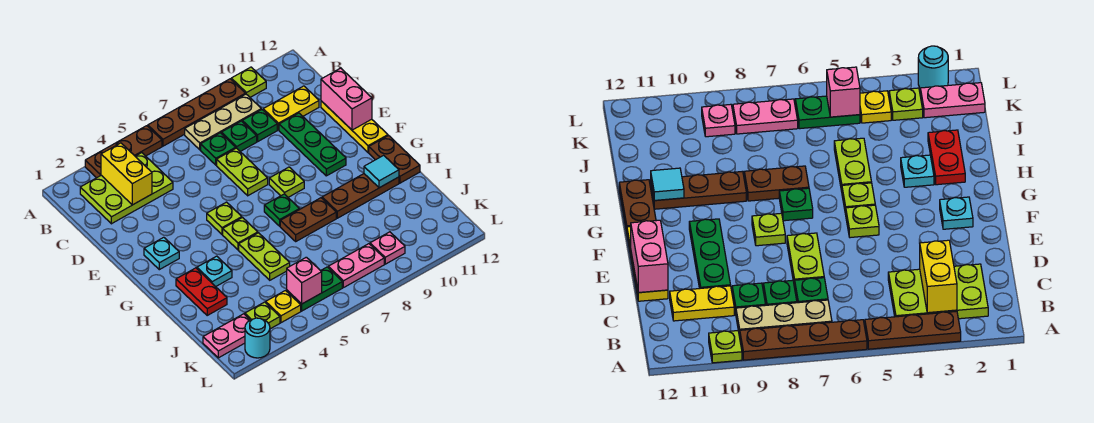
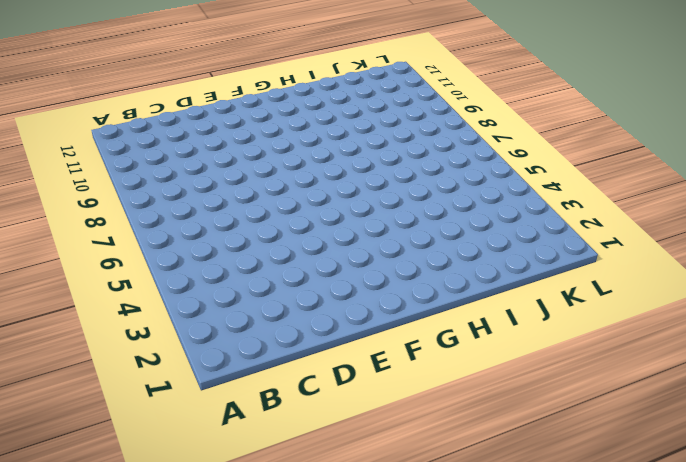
none -> brown plate A3:A5 level 1
none -> brown plate A6:A9 level 1
none -> lime plate A10 level 1
none -> lime plate B2:C4 level 1

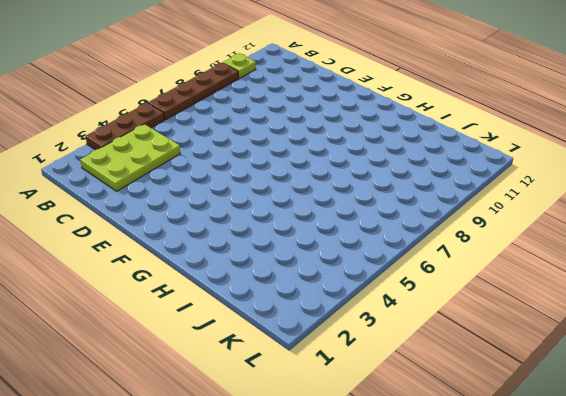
none -> tan plate B7:B9 level 1
none -> green plate C7 level 1
none -> green plate C8 level 1
none -> green plate C9 level 1

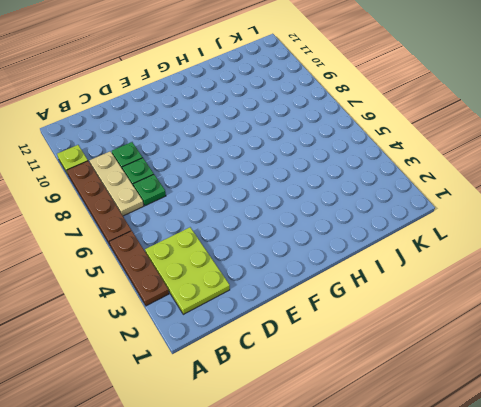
none -> yellow plate C10:C11 level 1
none -> lime plate D7:E7 level 1
none -> green plate D10:F10 level 1
none -> yellow plate D12:F12 level 1

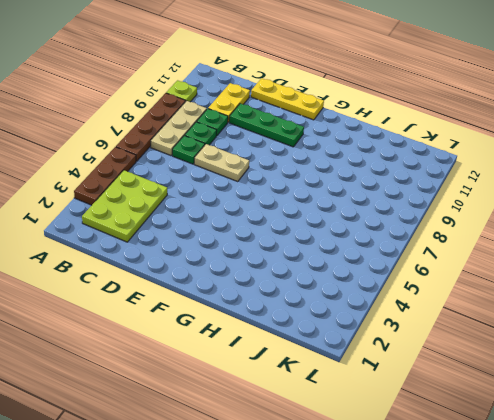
tan plate D7:E7 level 1 -> lime plate D7:E7 level 1
none -> cyan plate F2 level 1
none -> lime plate F5 level 1
none -> lime plate F8 level 1
none -> lime plate G5 level 1

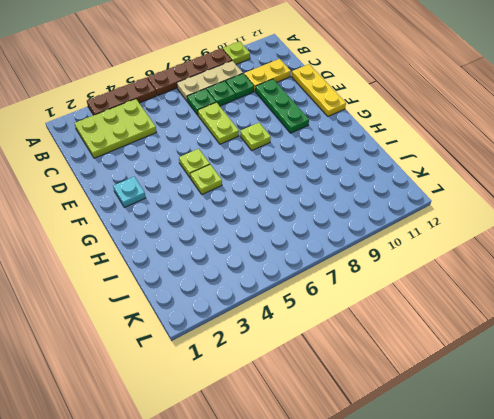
none -> green plate G7 level 1
none -> brown plate G12:H12 level 1
none -> red plate H2:I2 level 1
none -> cyan plate H3 level 1

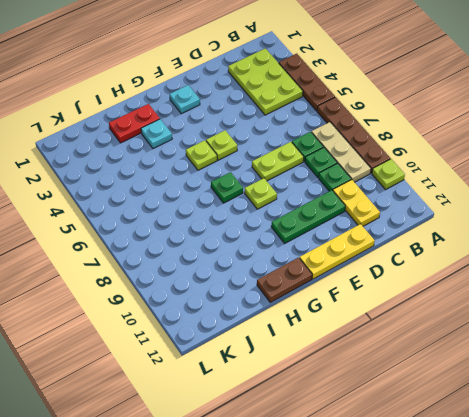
none -> lime plate H5:I5 level 1
none -> brown plate H7:H8 level 1
none -> brown plate H9:H11 level 1
none -> pink plate K1:K2 level 1

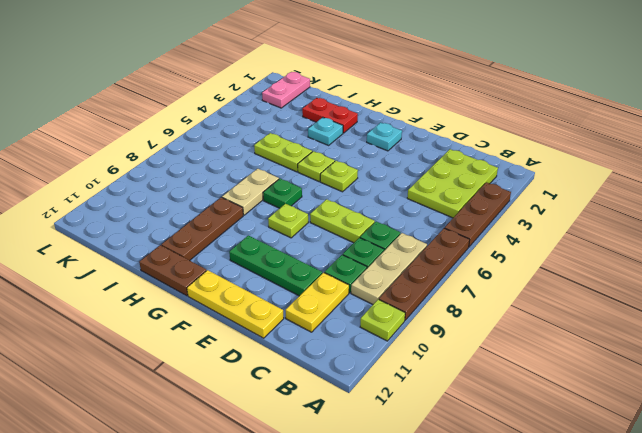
tan plate H7:H8 level 1 -> brown plate H7:H8 level 1
none -> lime plate K3 level 1
none -> yellow plate K4 level 1
none -> green plate K5:K6 level 1
none -> pink plate K7:K8 level 1

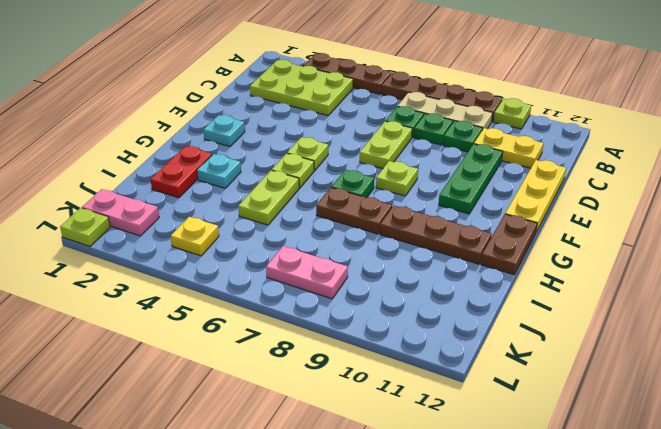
lime plate L1 level 1 -> lime plate K3 level 1
none -> green plate K5:K6 level 1
none -> pink plate K9 level 1
none -> cyan round brick L2 level 1
none -> yellow brick B3:C3 level 2

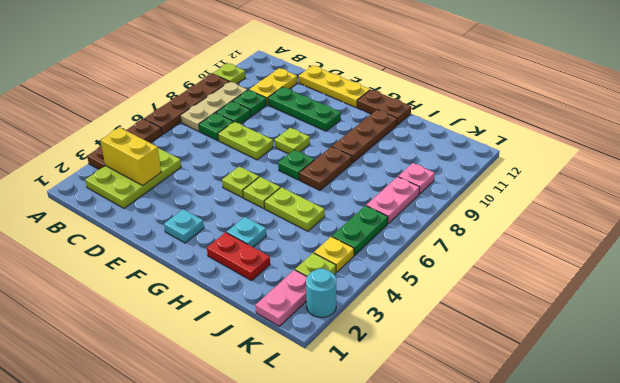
none -> pink brick D12:E12 level 2
none -> cyan tile H11 level 2
none -> pink brick K5 level 2

